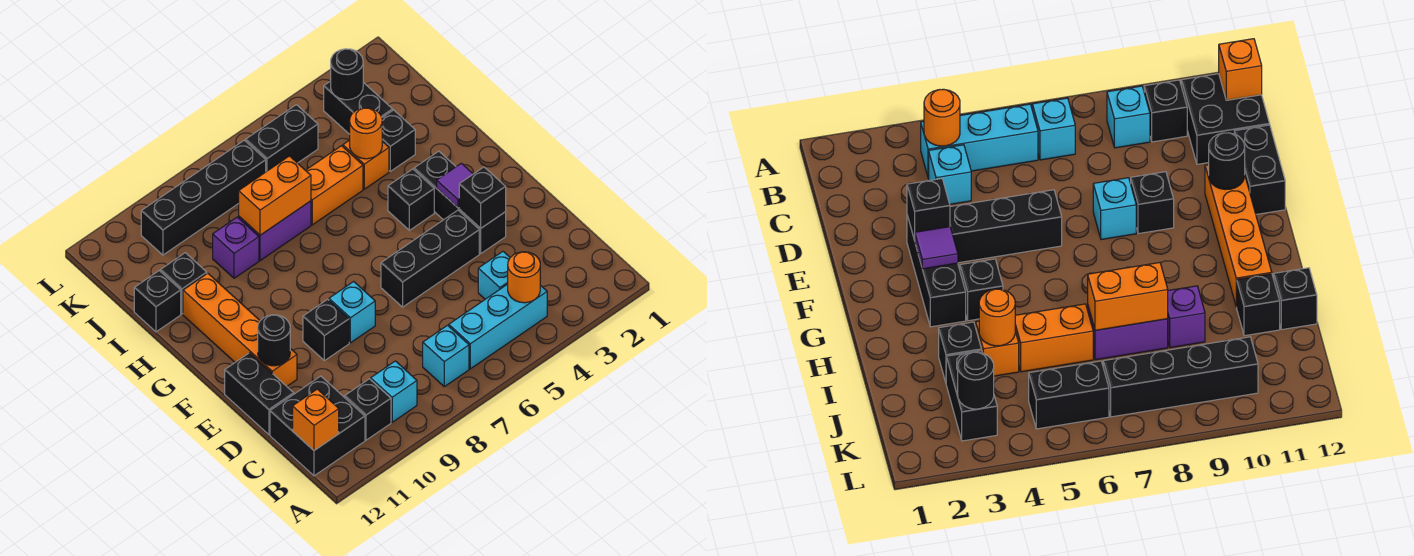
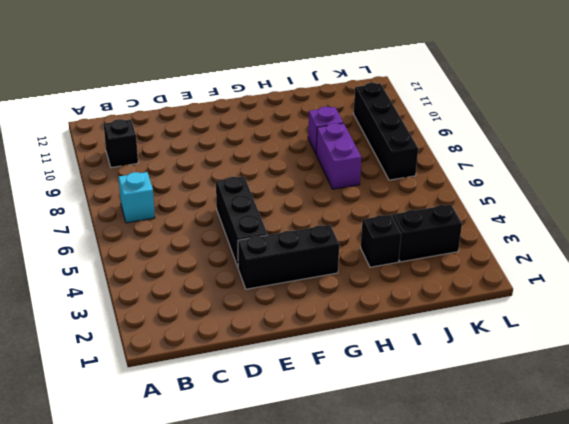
none -> cyan brick B4:B6 level 1
none -> cyan brick B9 level 1
none -> black brick B11:C12 level 1
none -> cyan brick C4 level 1

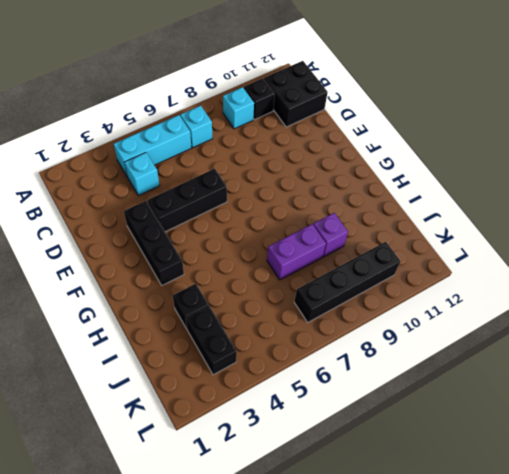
none -> black brick D12:E12 level 1
none -> cyan brick E8 level 1
none -> black brick E9 level 1
none -> orange brick E11:H11 level 1

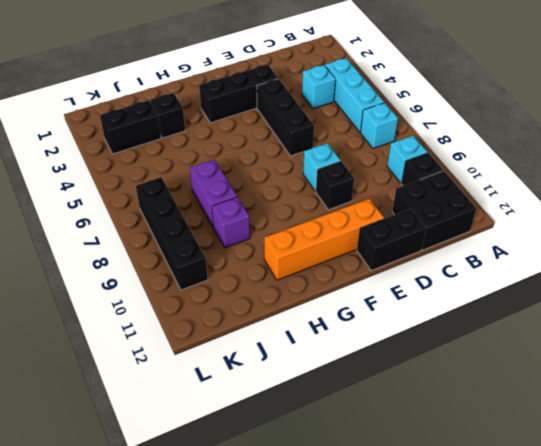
none -> black brick G4 level 1
none -> orange brick I4 level 1
none -> orange brick I5:I6 level 1
none -> black brick I11 level 1

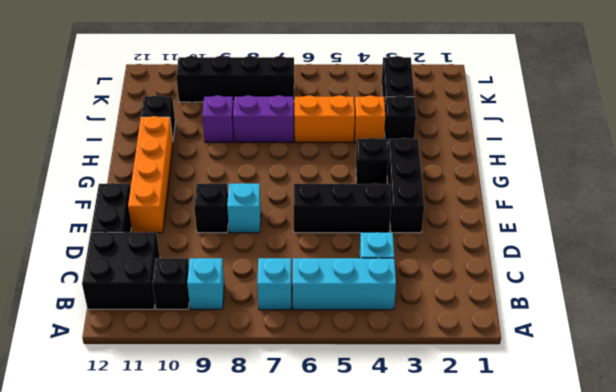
none -> black brick I12 level 1
none -> black brick K5:K6 level 1
none -> orange round brick B4 level 2
none -> orange brick B12 level 2

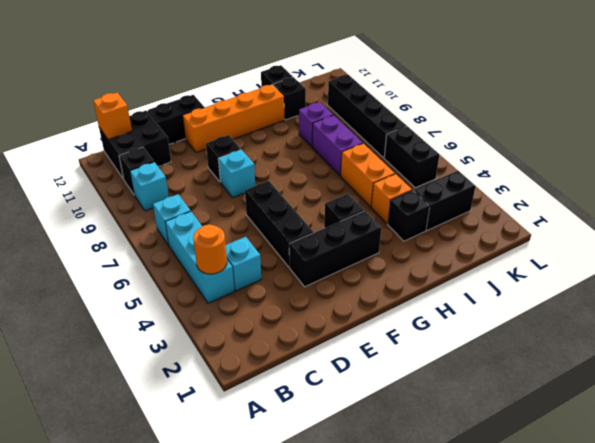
none -> black brick E3 level 2
none -> black round brick E11 level 2
none -> purple tile F3 level 2
none -> orange round brick I4 level 2

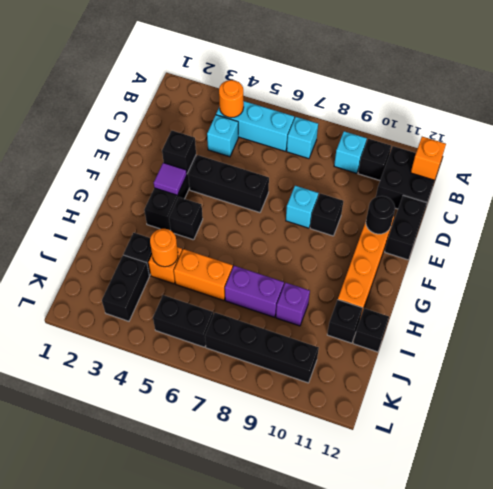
none -> orange brick I7:I8 level 2
none -> black round brick K3 level 2

